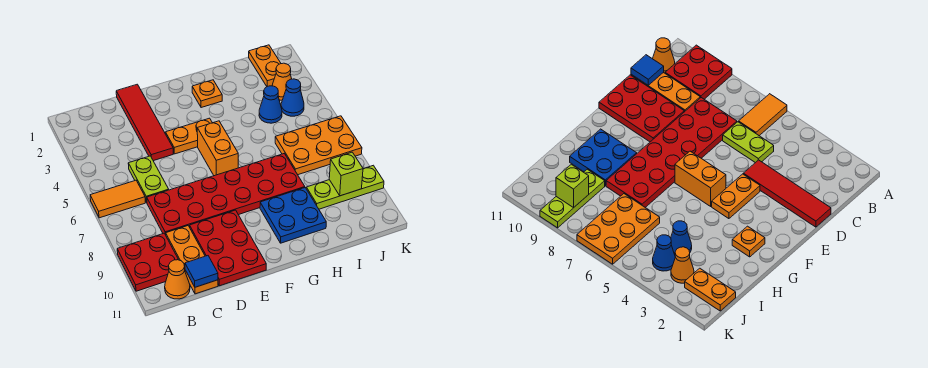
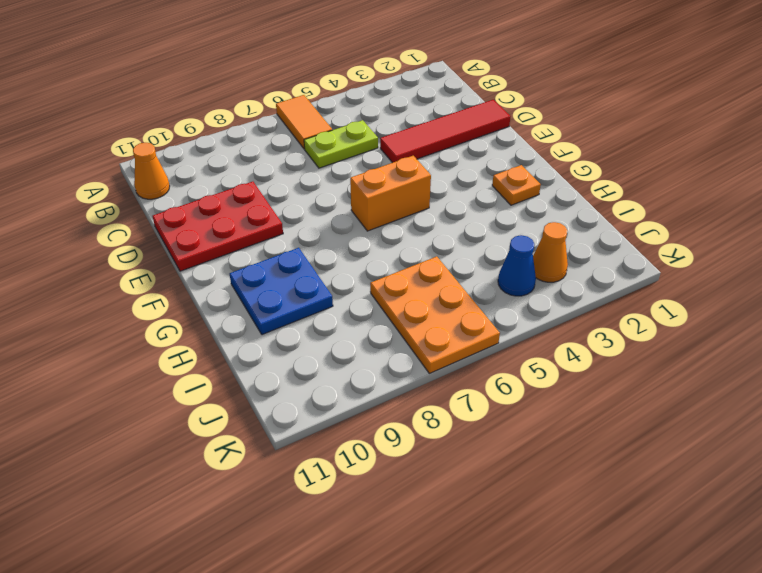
none -> red plate A9:B10 level 1
none -> red plate C7:H8 level 1
none -> orange plate C9:C11 level 1

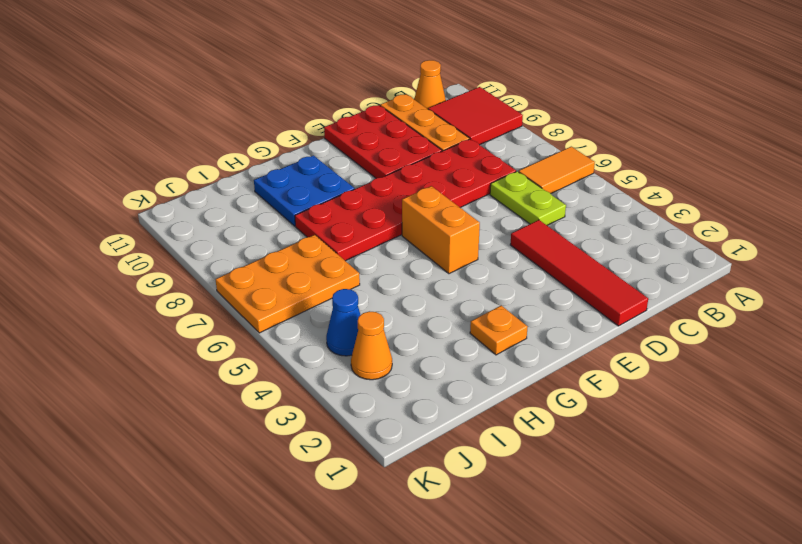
red tile A9:B10 level 1 -> red plate A9:B10 level 1
none -> orange plate E4:F4 level 1
none -> blue cone I4 level 1
none -> lime plate I9:K9 level 1

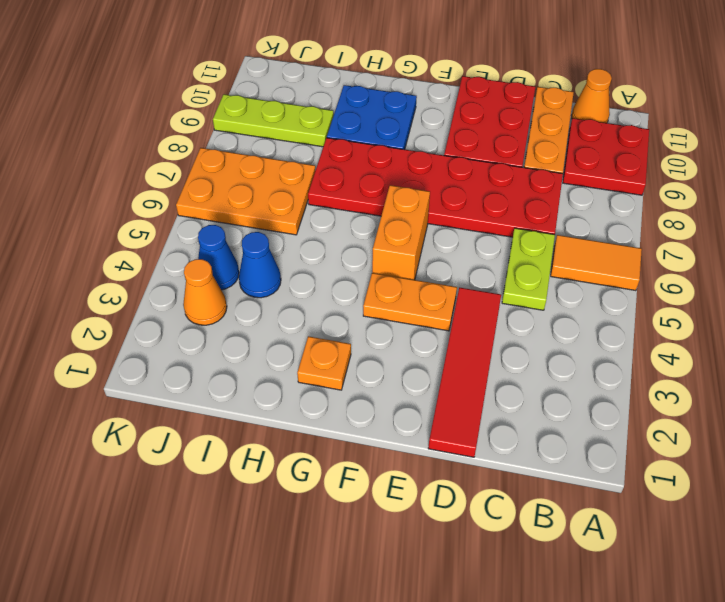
none -> orange plate J1:J2 level 1
none -> blue tile C11 level 2
none -> lime brick J9 level 2

